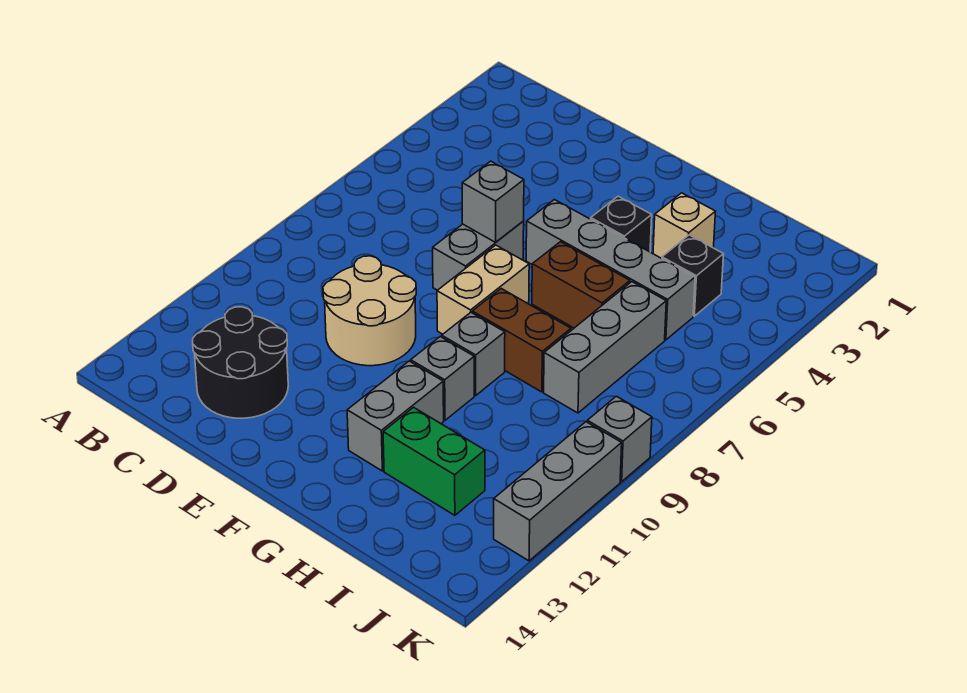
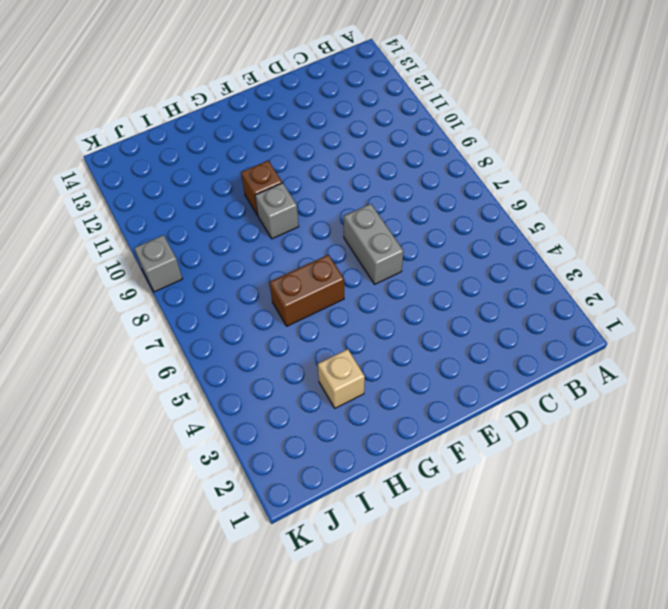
brown brick G10 level 1 -> grey brick G10 level 1
none -> black round brick C12:D13 level 1
none -> tan round brick D9:E10 level 1
none -> grey brick F5:I5 level 1

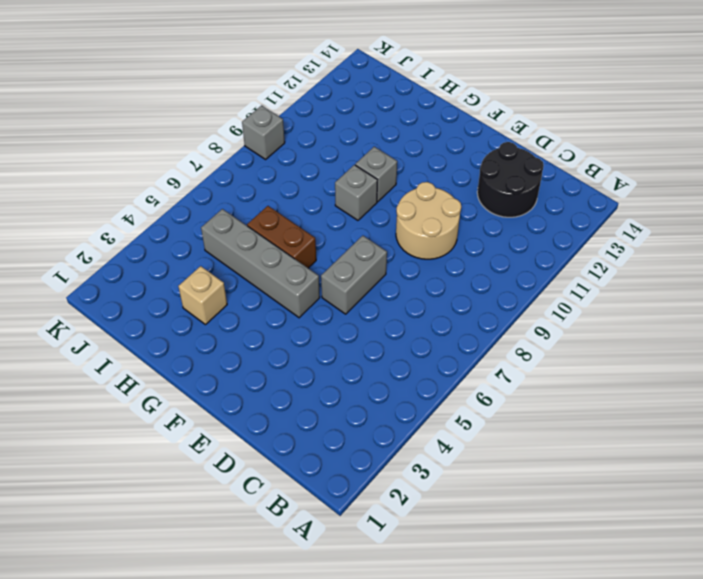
none -> tan brick F7:F8 level 1
none -> black brick G4 level 1
none -> brown brick G8:H8 level 1

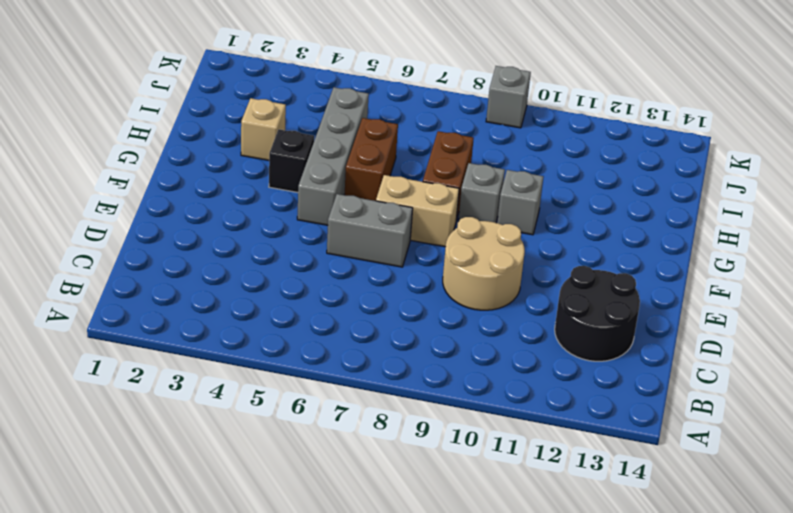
none -> grey brick G11:G12 level 1
none -> green brick H12:I12 level 1
none -> black brick I4 level 1

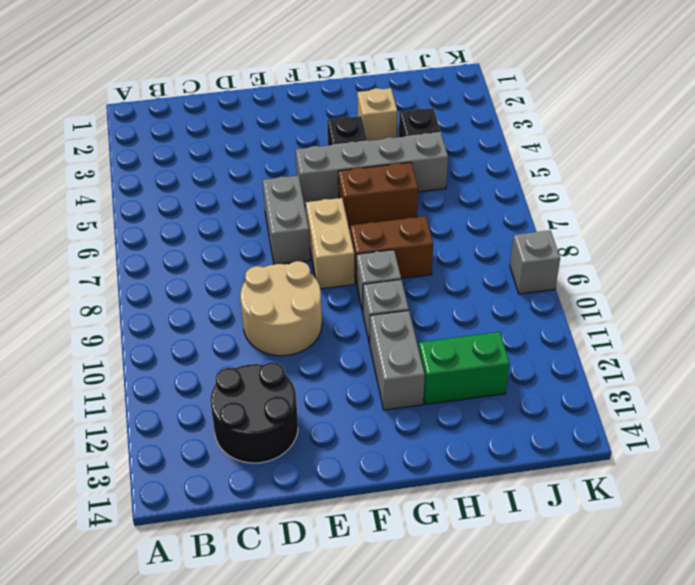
none -> grey brick I6:I8 level 1
none -> grey brick K10:K12 level 1
none -> grey brick E6 level 2

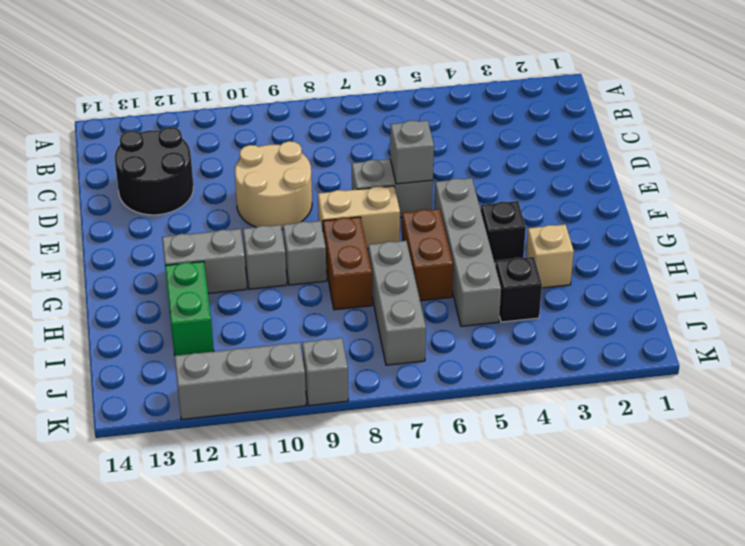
grey brick H7:J7 level 1 -> grey brick I6:I8 level 1

